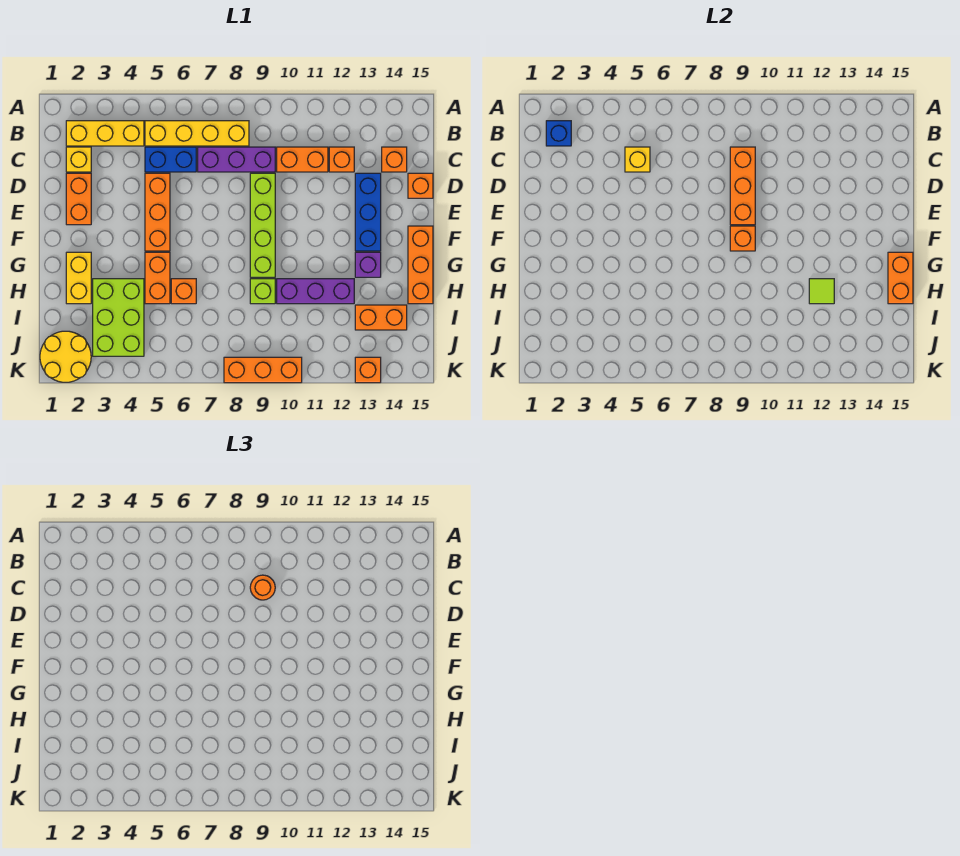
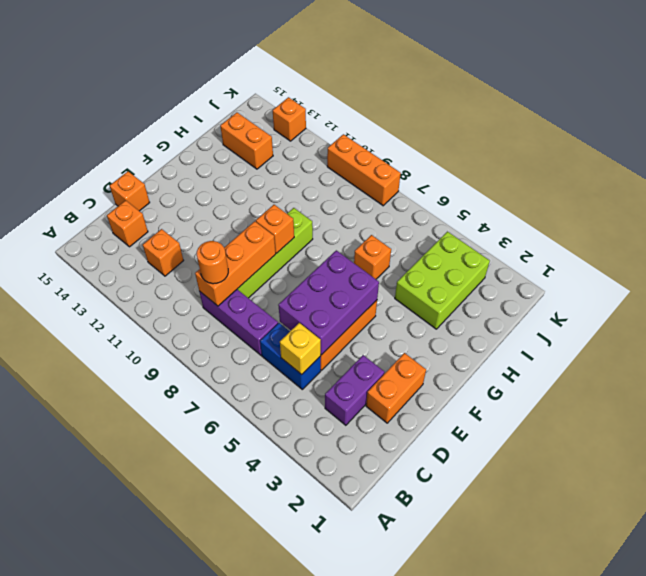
purple brick C3:D3 level 1 -> none
purple brick D5:F6 level 2 -> none
none -> yellow brick B2:B4 level 1
none -> yellow brick B5:B8 level 1
none -> yellow brick C2 level 1
none -> orange brick C10:C11 level 1

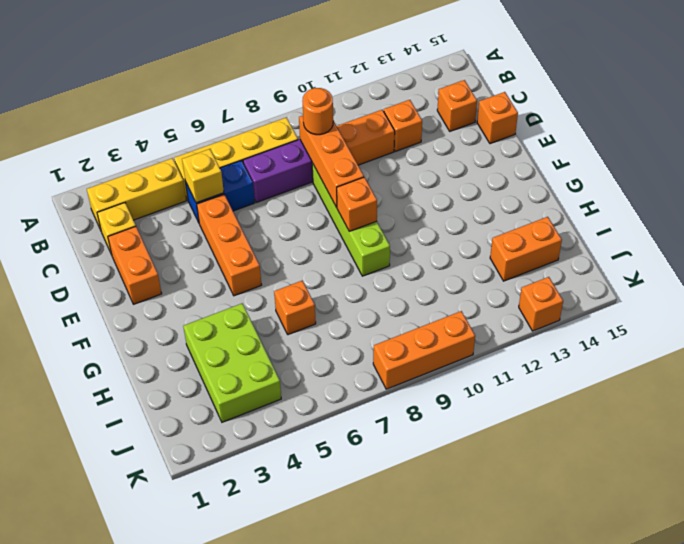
none -> blue brick D13:F13 level 1
none -> orange brick F15:H15 level 1
none -> yellow brick G2:H2 level 1
none -> orange brick G5:H5 level 1

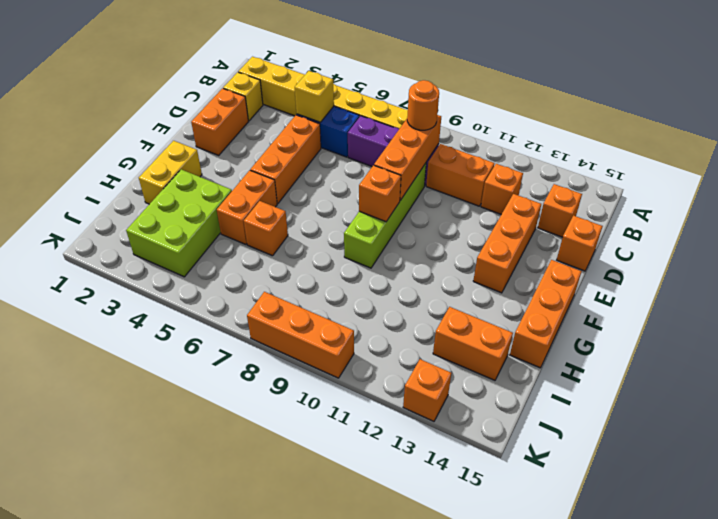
orange brick D13:F13 level 1 -> blue brick D13:F13 level 1
none -> purple brick G13 level 1
none -> lime brick H9 level 1
none -> purple brick H10:H12 level 1
none -> yellow round brick J1:K2 level 1

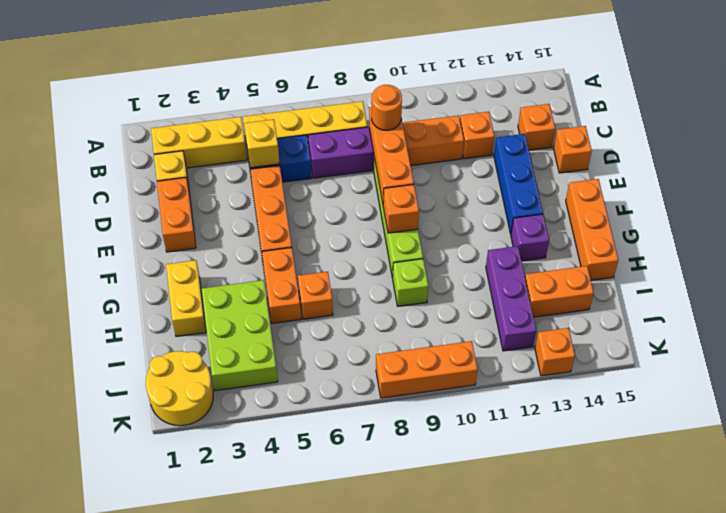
purple brick H12:J12 level 1 -> purple brick H10:H12 level 1
none -> blue brick B2 level 2
none -> orange brick G15:H15 level 2
none -> lime tile H12 level 2

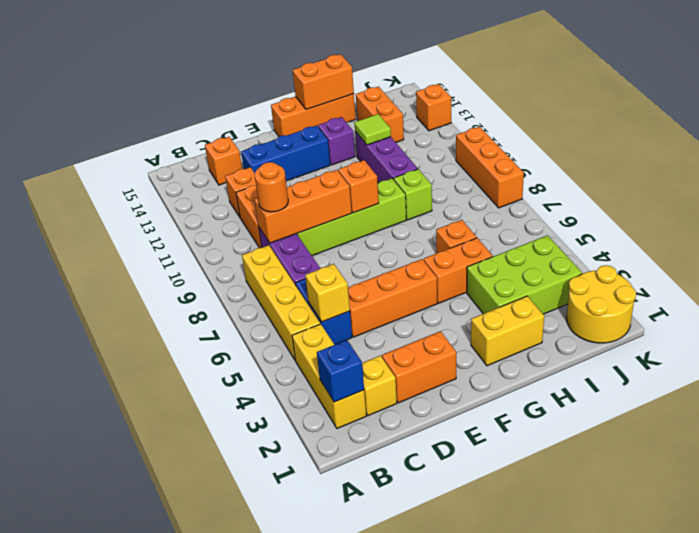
none -> orange brick D15 level 1

